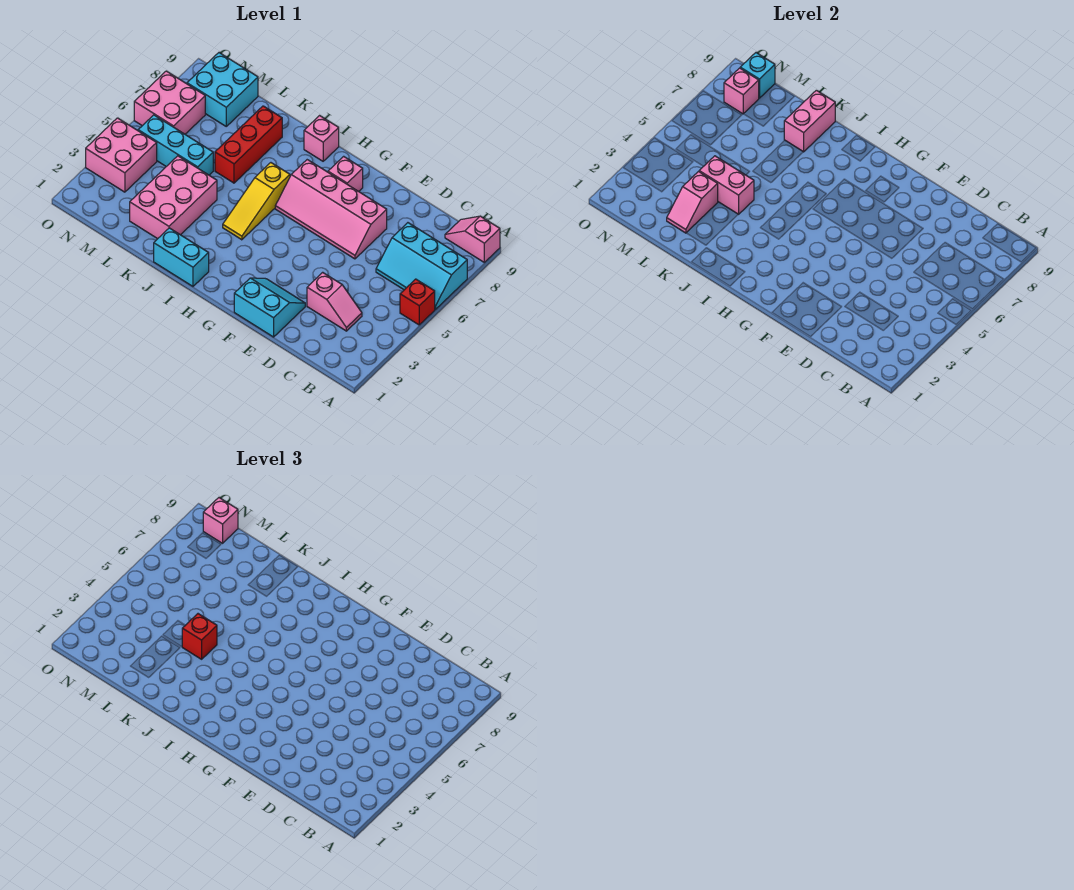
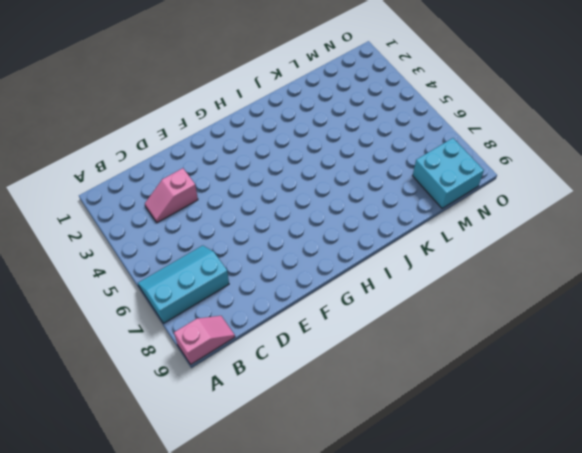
none -> red brick A5 level 1
none -> cyan slope E1:F2 level 1 top 1
none -> pink slope E6:H7 level 1 top 7

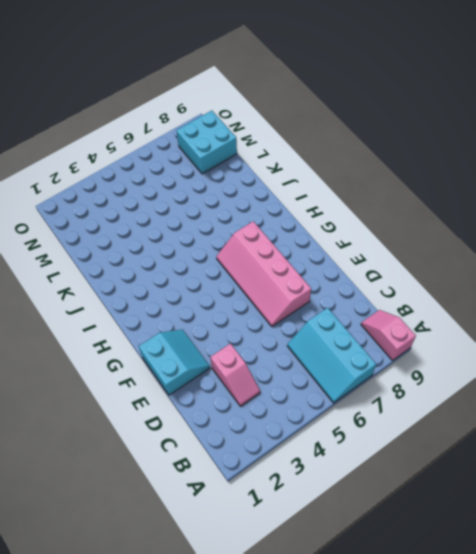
none -> red brick A5 level 1
none -> pink brick G8 level 1
none -> cyan brick I1:J1 level 1

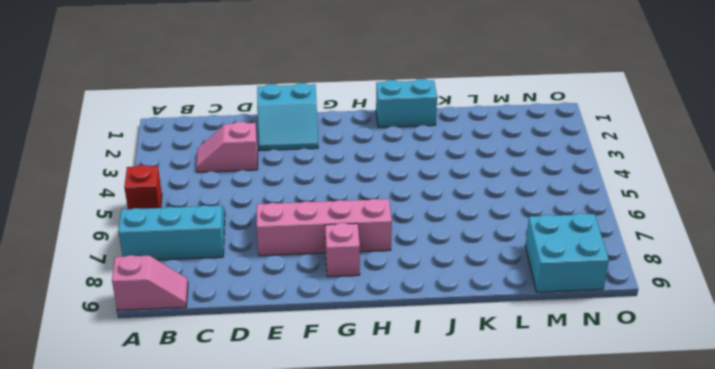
none -> yellow slope I4:I6 level 1 top 6
none -> pink brick I9 level 1
none -> pink brick K2:L4 level 1

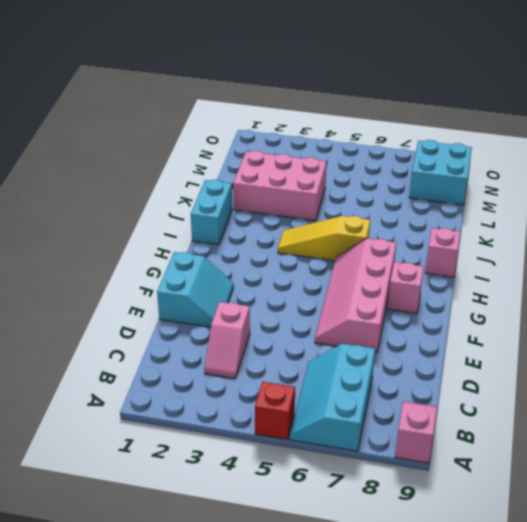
none -> red brick K6:K8 level 1
none -> cyan brick L5:N5 level 1
none -> pink brick N3:O4 level 1

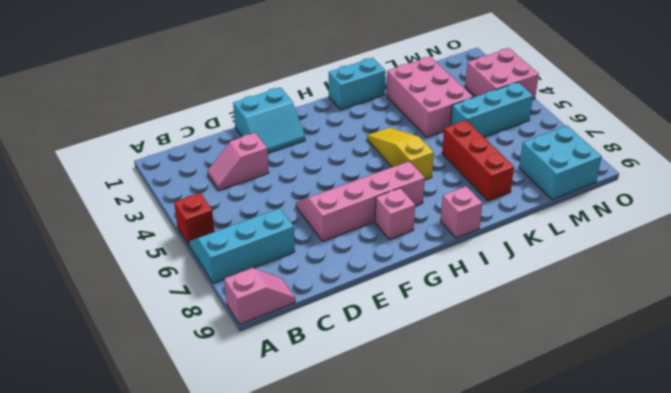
none -> pink brick N6:O7 level 1
none -> pink brick K4:L4 level 2
none -> pink brick K8:K9 level 2

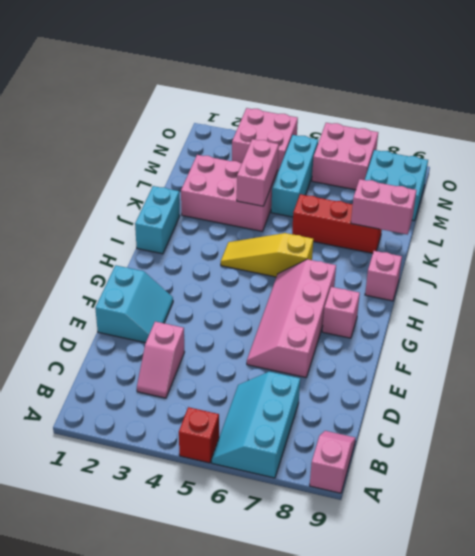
none -> pink slope L2:L3 level 2 top 3
none -> pink brick N8 level 2
none -> cyan brick N9 level 2

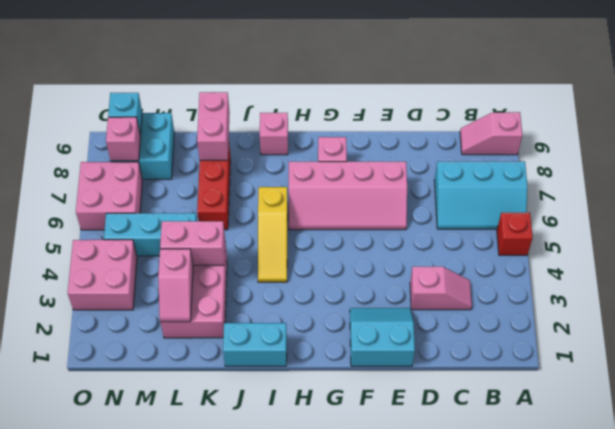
none -> red brick K4 level 3
none -> pink brick N9 level 3

